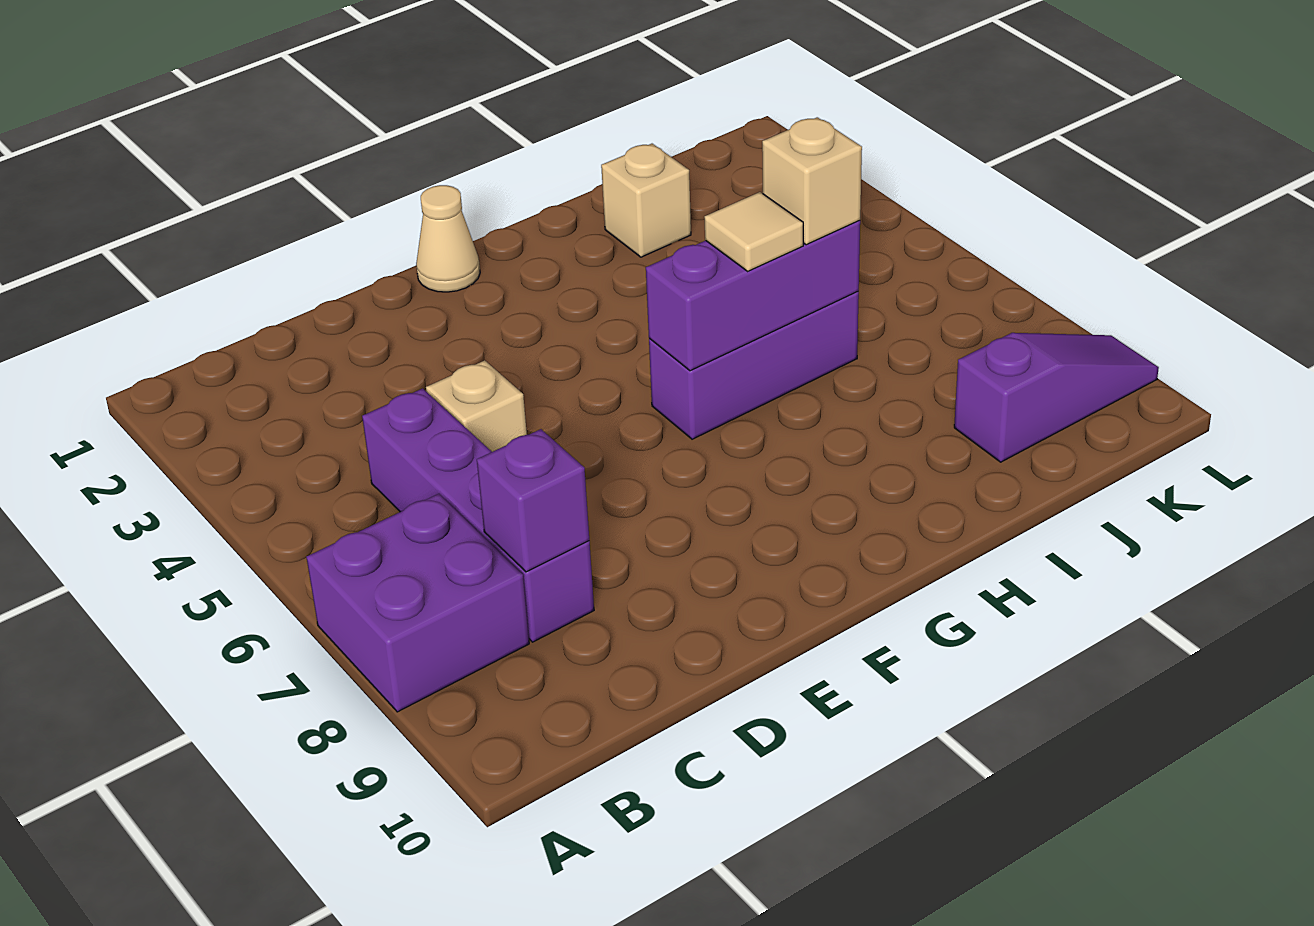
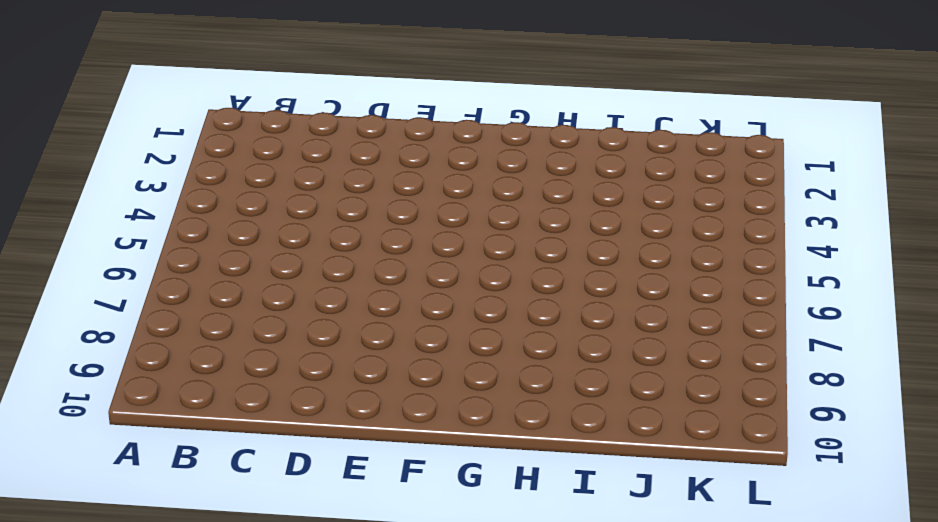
none -> purple brick A7:B8 level 1
none -> purple brick C5:C8 level 1

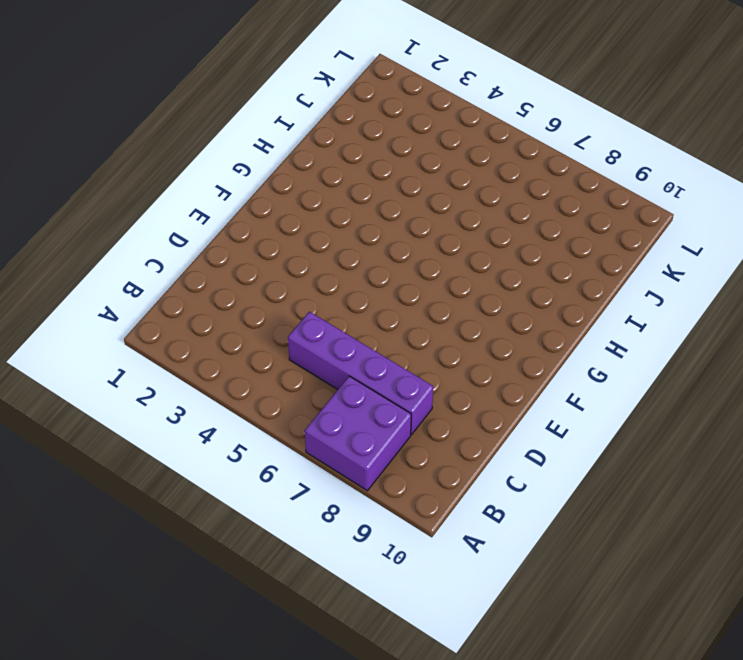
none -> tan brick D5 level 1
none -> tan cone F1 level 1

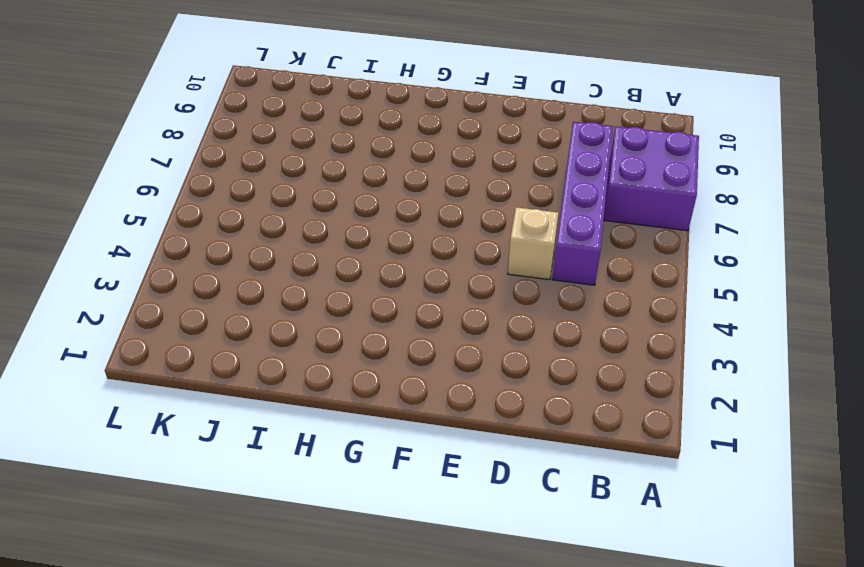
none -> tan cone F1 level 1
none -> purple brick G6:I6 level 1

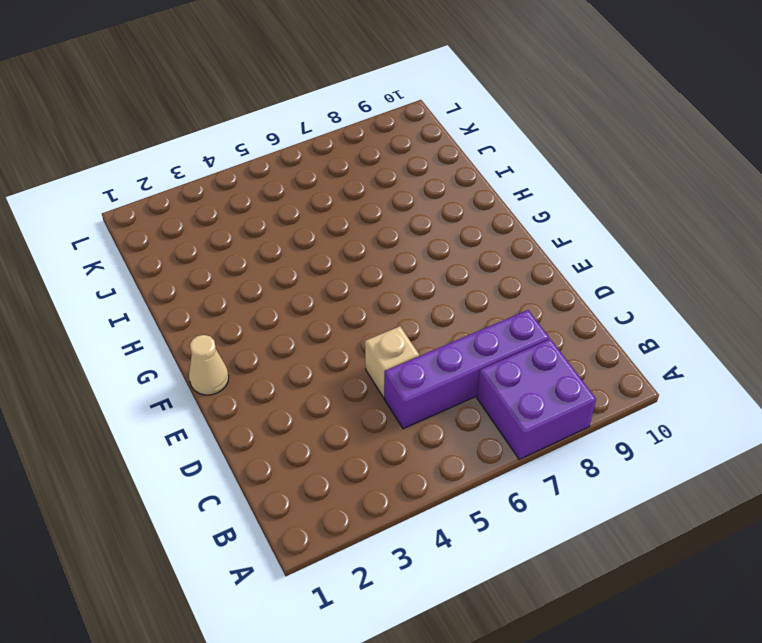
none -> purple brick G6:I6 level 1
none -> tan brick I2 level 1

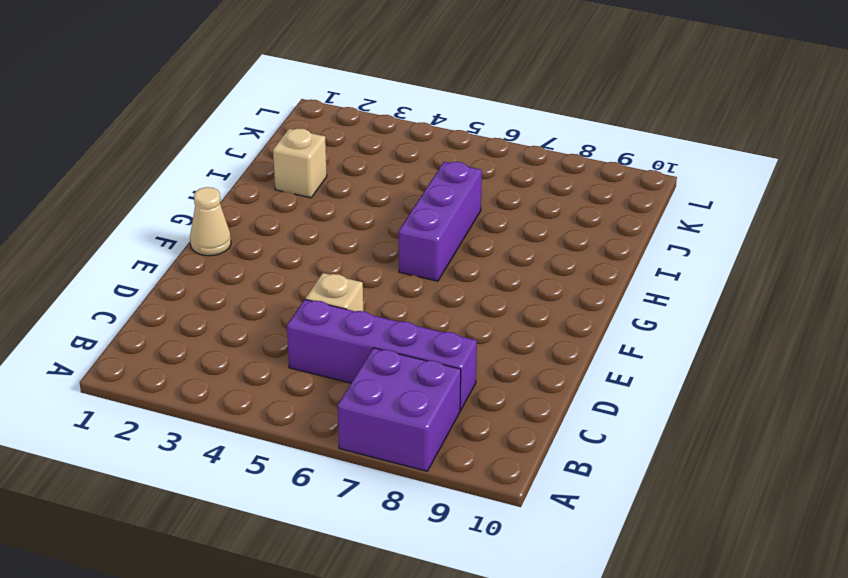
none -> purple slope J9:L9 level 1 top J
none -> purple brick C8 level 2

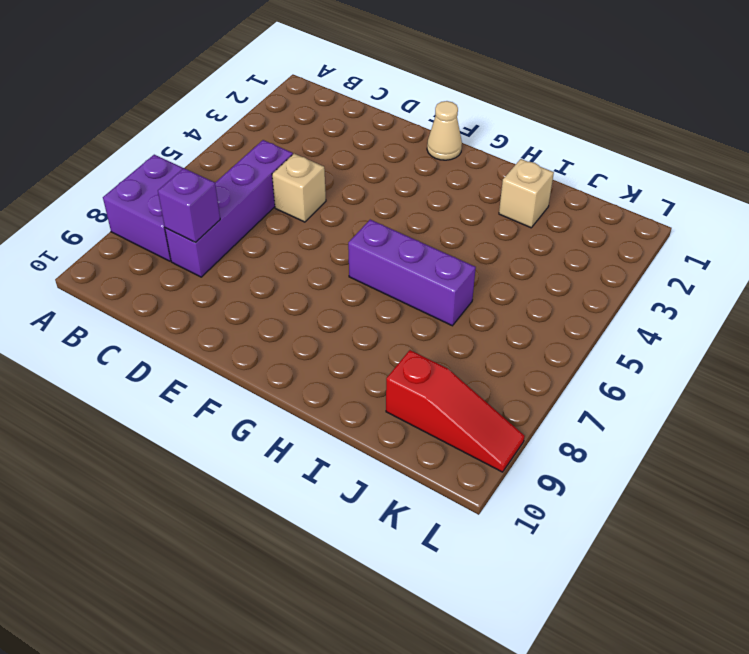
red slope J9:L9 level 1 top J -> purple slope J9:L9 level 1 top J
none -> purple brick G6:I6 level 2
none -> tan tile H6 level 3

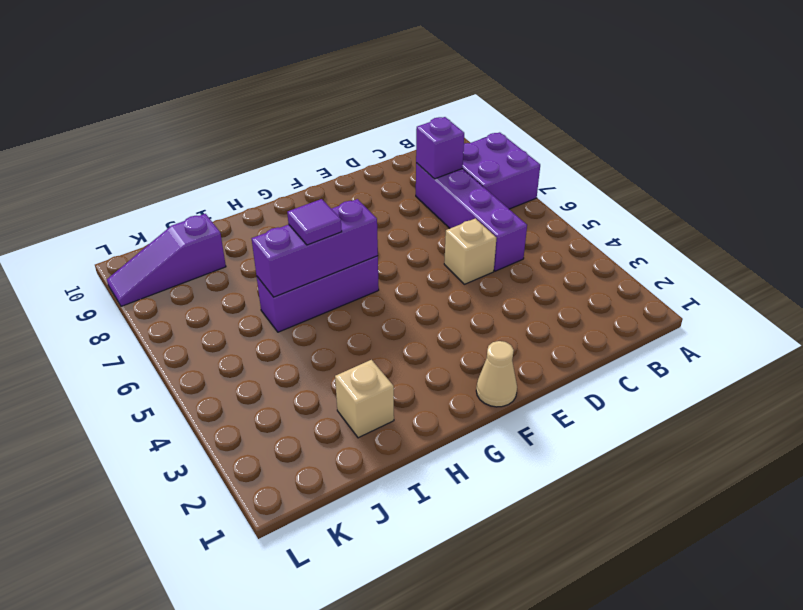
purple tile H6 level 3 -> tan tile H6 level 3
none -> tan brick I6 level 3

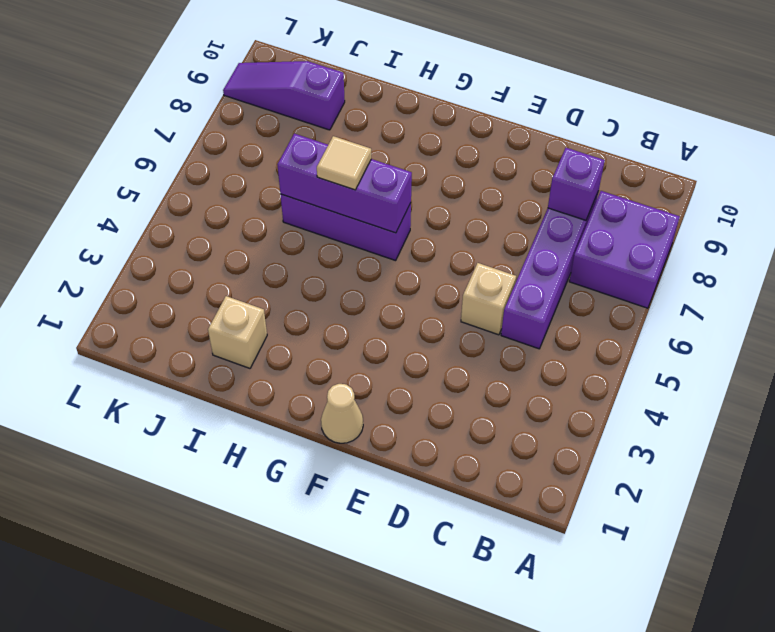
none -> tan brick I6 level 3

